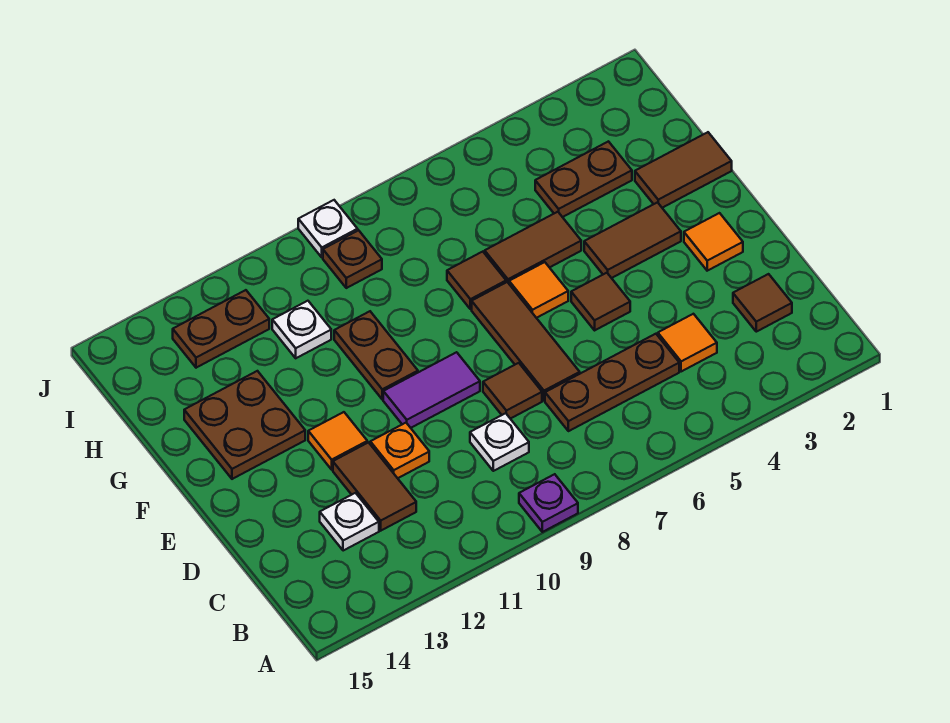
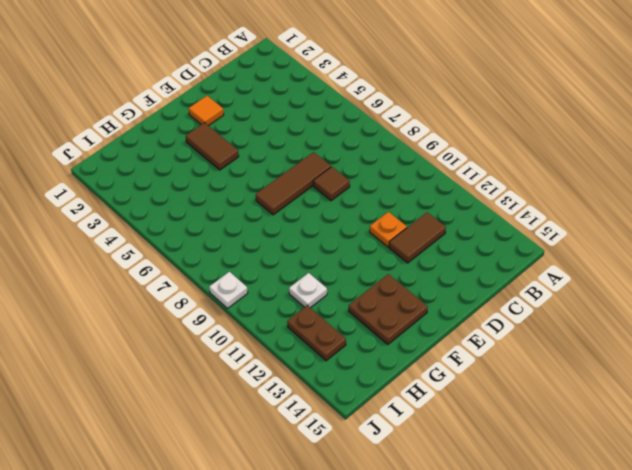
none -> purple plate A9 level 1
none -> brown tile C2 level 1
none -> orange tile C4 level 1

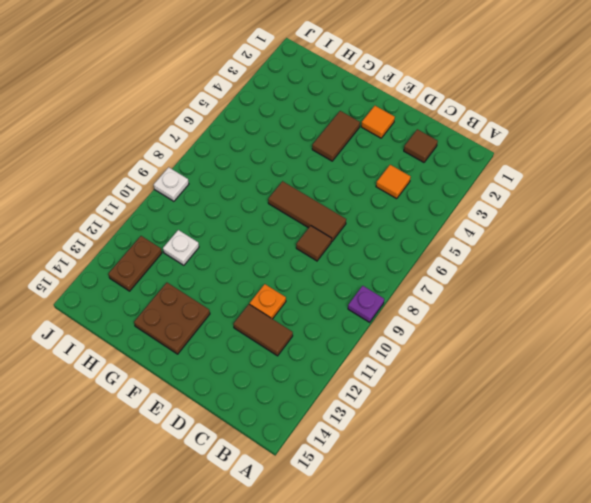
none -> brown plate C5:C7 level 1
none -> white plate C9 level 1
none -> white plate C13 level 1

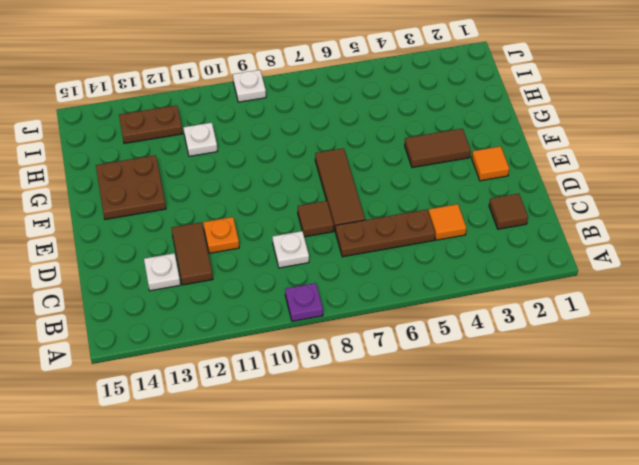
none -> brown tile E5 level 1
none -> purple tile E9:E10 level 1
none -> orange tile E12 level 1

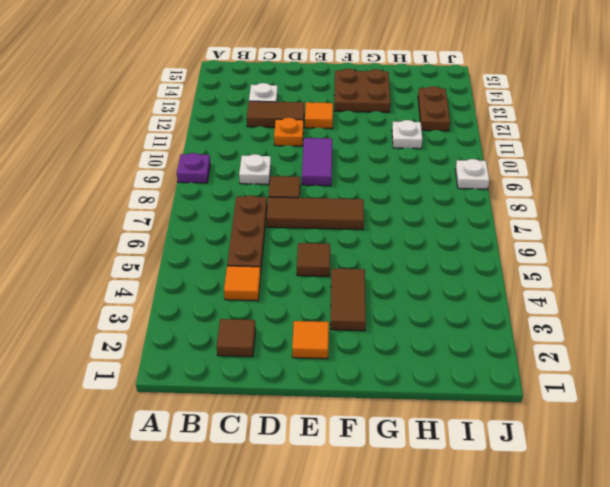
none -> orange tile F6 level 1
none -> brown plate F10:G10 level 1
none -> brown tile G1:G2 level 1

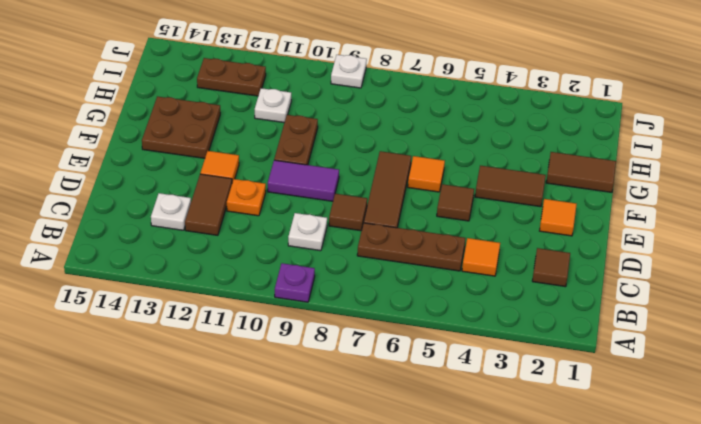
none -> brown tile G5:G6 level 1
none -> brown tile G7 level 1
none -> brown plate H3:H4 level 1

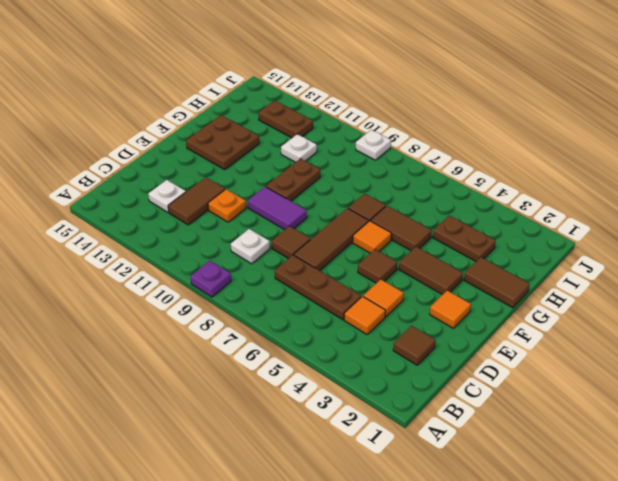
orange tile D4 level 1 -> orange tile E12 level 1
none -> brown plate I9 level 1

